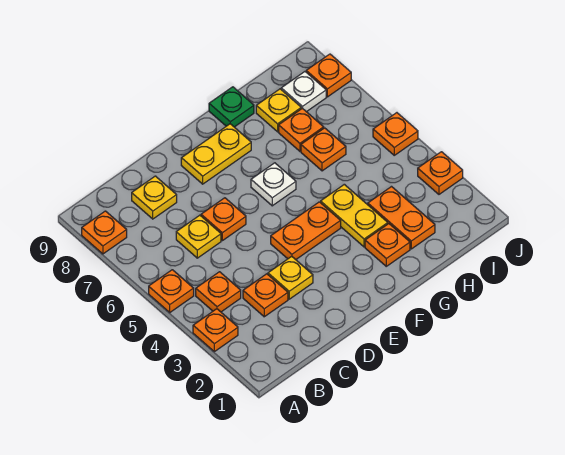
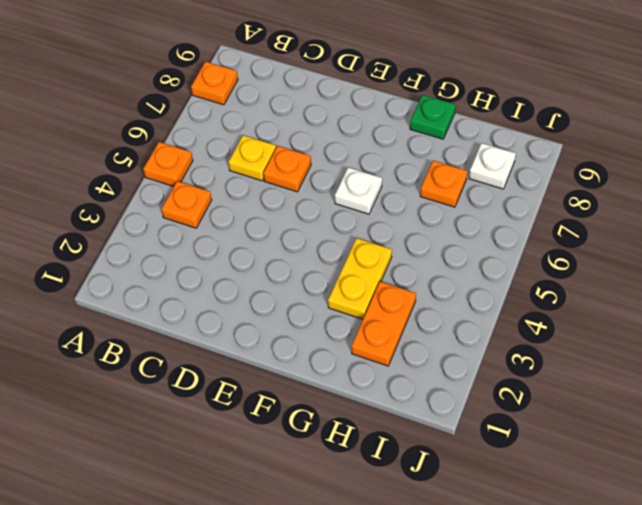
none -> orange plate A3 level 1
none -> orange plate C3 level 1
none -> yellow plate C8 level 1

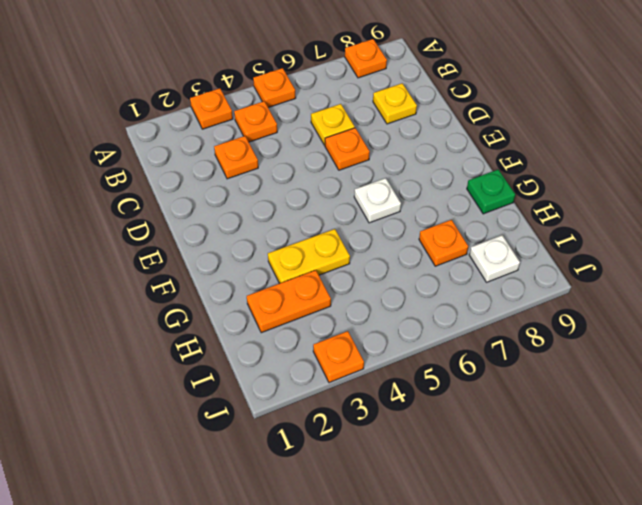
none -> yellow plate D3 level 1
none -> orange plate E4:F4 level 1
none -> yellow plate E8:F8 level 1

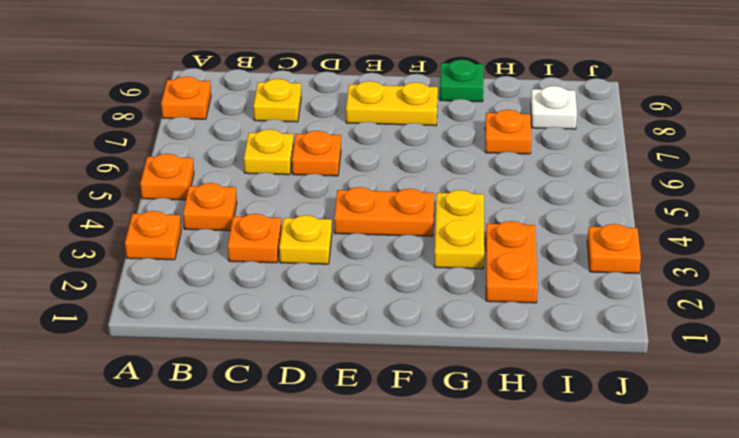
none -> white plate F6 level 1
none -> orange plate G2 level 1
none -> orange plate H6 level 1

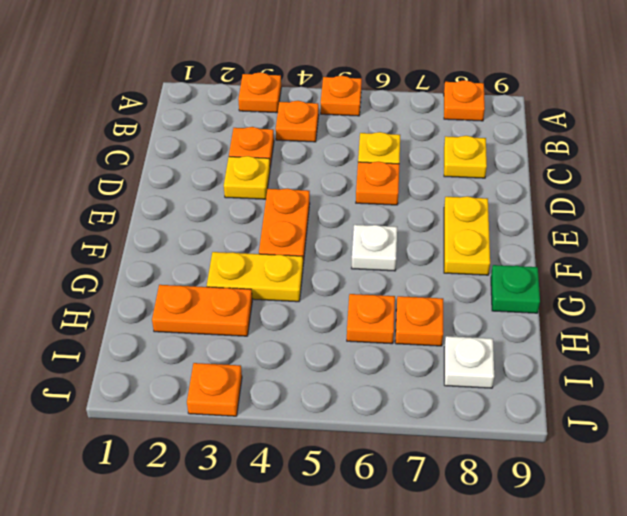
none -> orange plate G2 level 1
none -> yellow plate H8 level 1
none -> orange plate J5 level 1

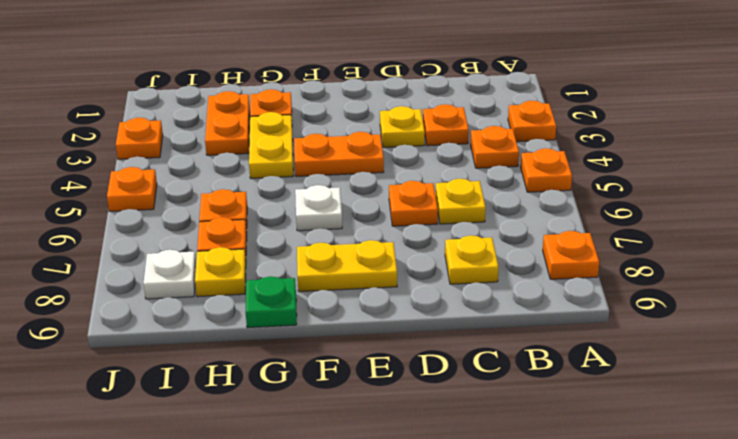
none -> orange plate J8 level 1

